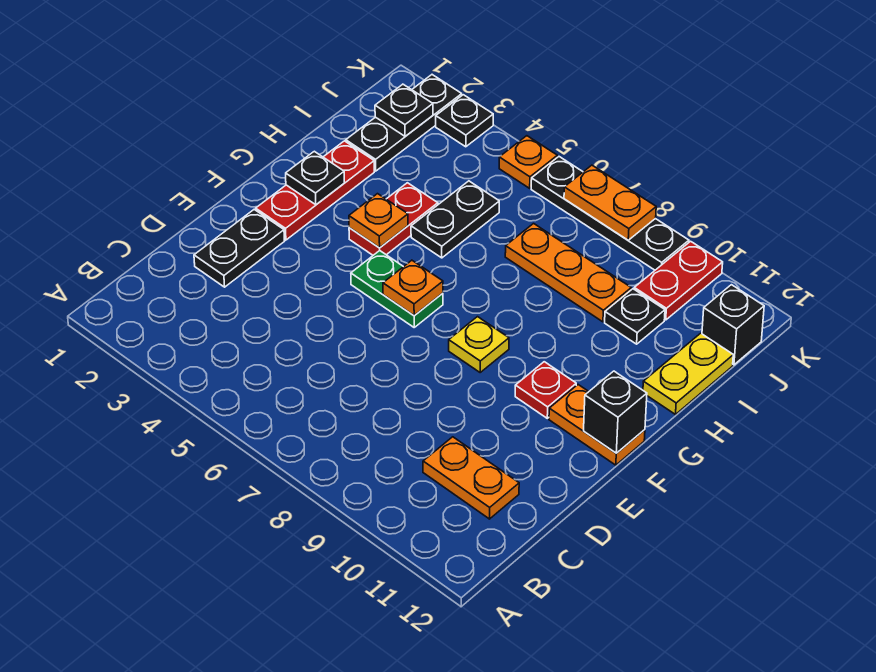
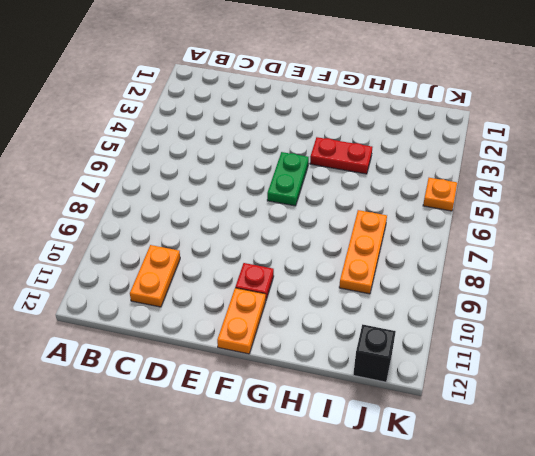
none -> black plate D2:E2 level 1
none -> red plate F2:H2 level 1
none -> yellow plate F8 level 1

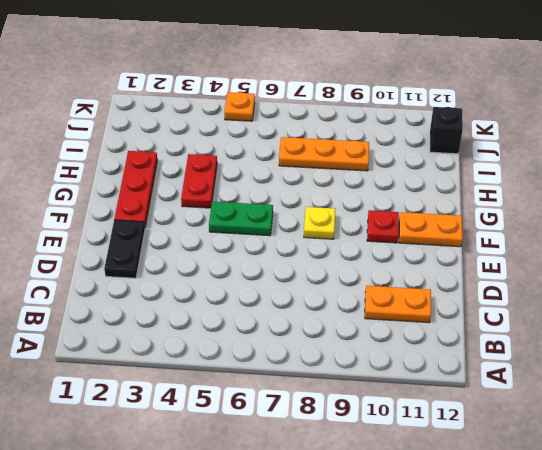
none -> black plate H5:I5 level 1
none -> yellow plate H12:I12 level 1
none -> black plate I2:K2 level 1

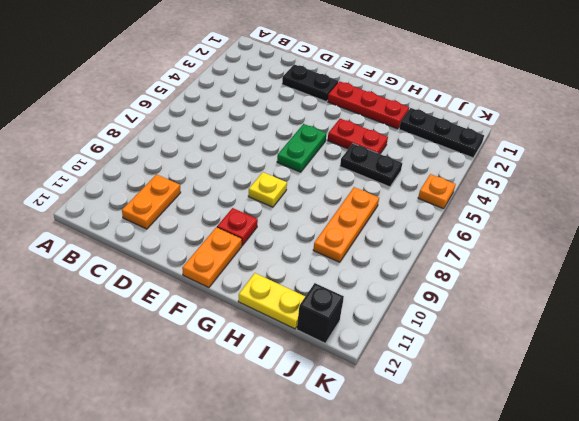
none -> black plate I10 level 1
none -> red plate J10:K10 level 1
none -> black plate K3 level 1

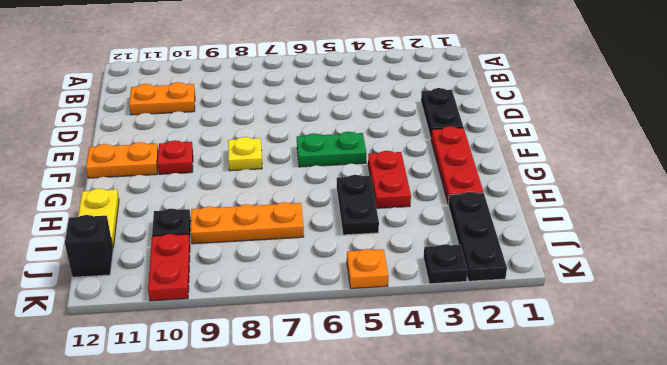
none -> black plate K6:K9 level 1
none -> orange plate F6 level 2
none -> black brick F12 level 2

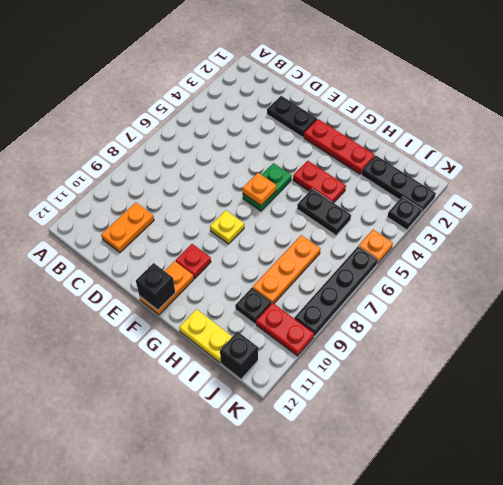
none -> black plate G2 level 2
none -> orange plate G4 level 2
none -> black plate J2 level 2

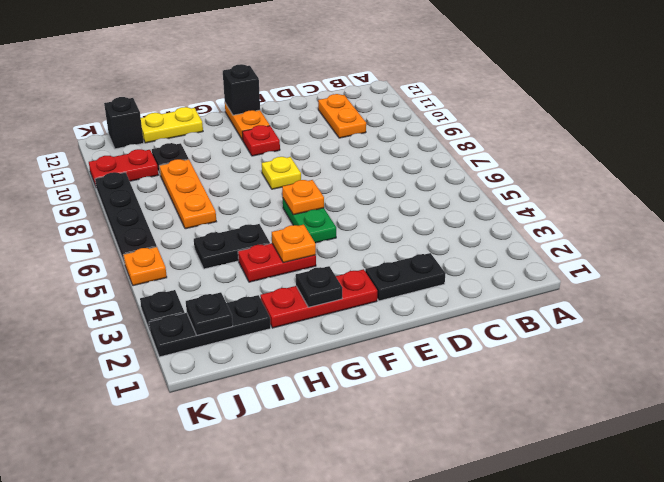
none -> orange plate K7:K8 level 2

